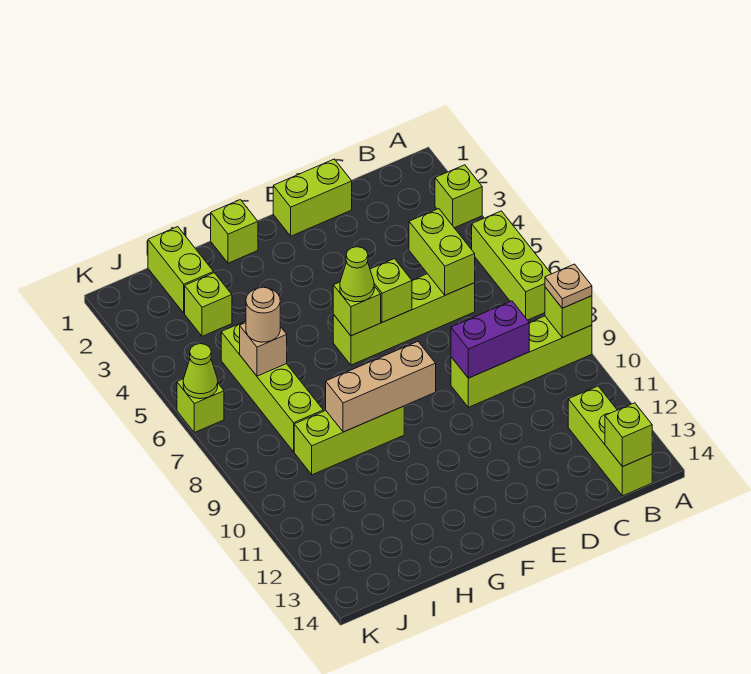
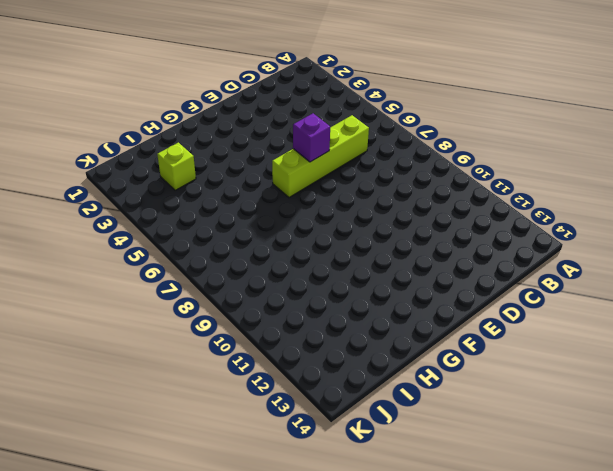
purple brick E6 level 2 -> lime brick E6 level 2
none -> lime brick A3 level 1
none -> lime brick A5:A7 level 1
none -> lime brick A9:D9 level 1

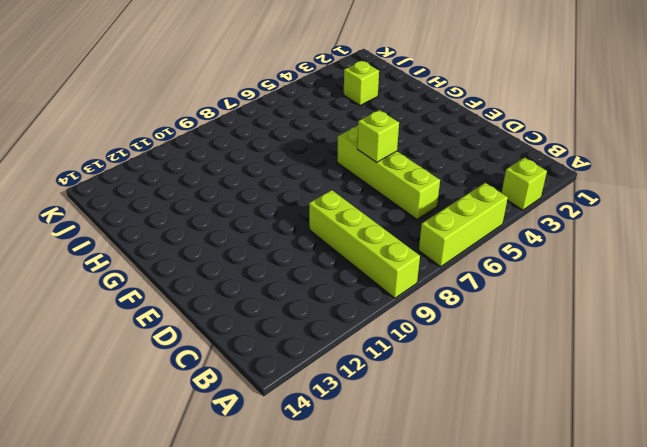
none -> lime brick B12:B14 level 1
none -> lime brick D1:E1 level 1
none -> lime brick G1 level 1

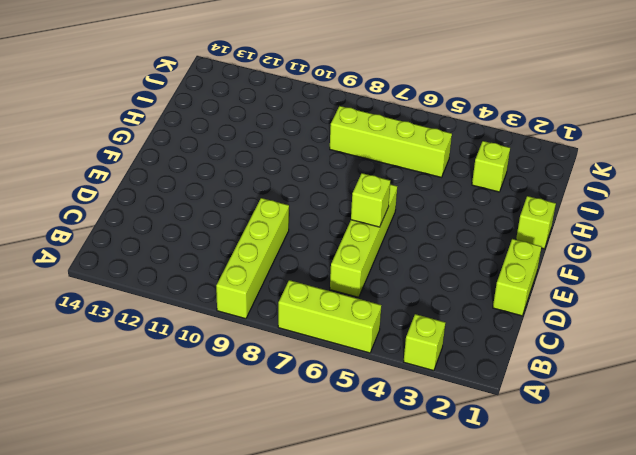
none -> lime brick B12:B14 level 1
none -> lime brick G9:I9 level 1
none -> lime brick I1:I2 level 1

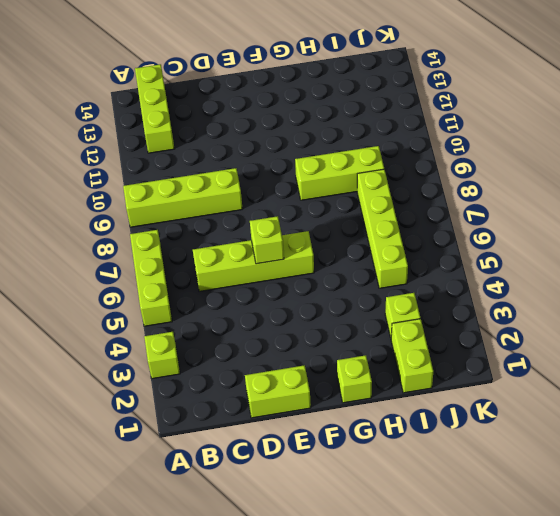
none -> lime brick K6 level 1
none -> lime brick A9 level 2
none -> lime brick B14 level 2

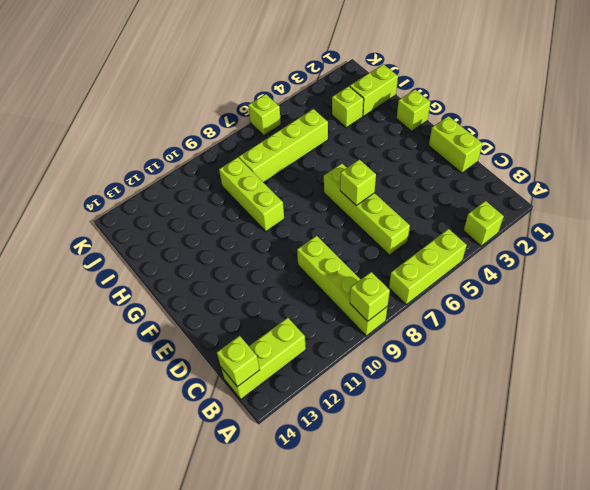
none -> lime brick C5:C6 level 2
none -> purple brick C9:D9 level 2
none -> lime brick F6 level 2

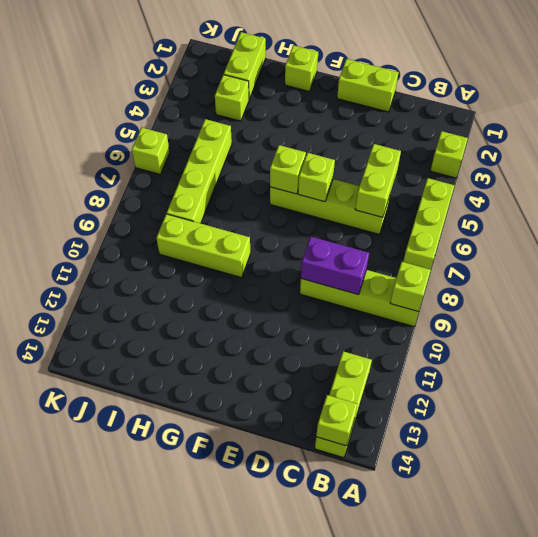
none -> tan brick F9:H9 level 2
none -> tan brick I6 level 2
none -> lime cone K6 level 2

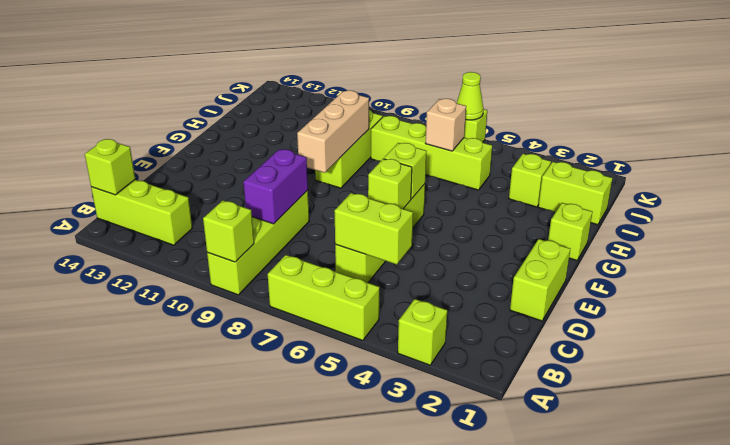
none -> tan plate A9 level 3
none -> lime cone F6 level 3
none -> tan round brick I6 level 3

